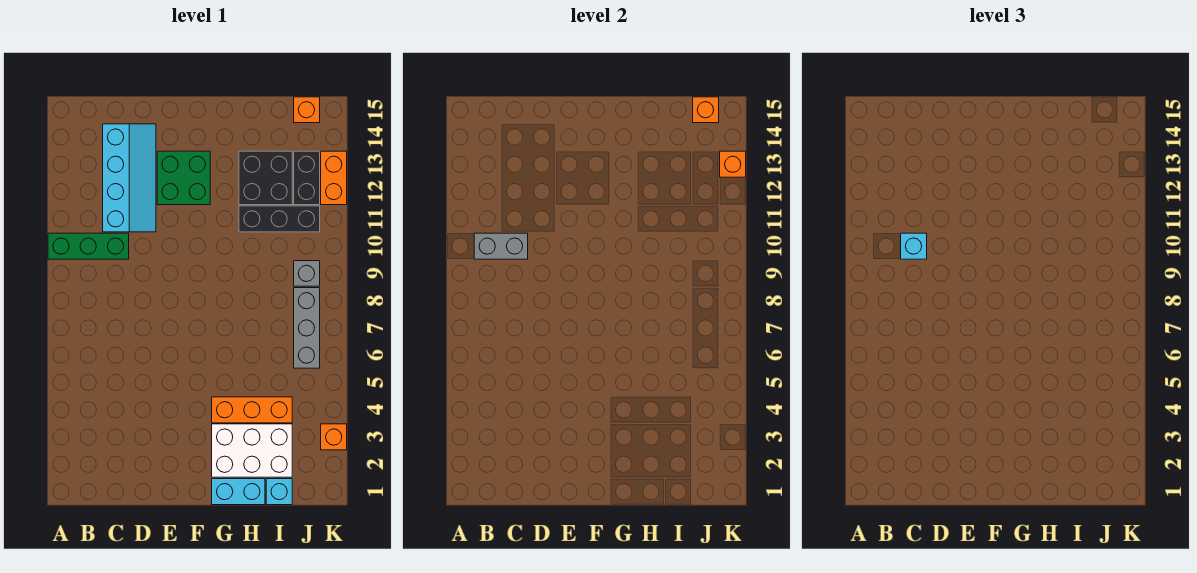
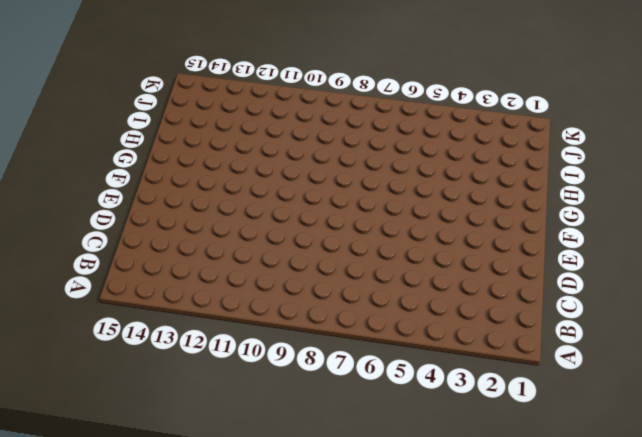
none -> green brick A10:C10 level 1
none -> cyan slope C11:D14 level 1 top C
none -> green brick E12:F13 level 1

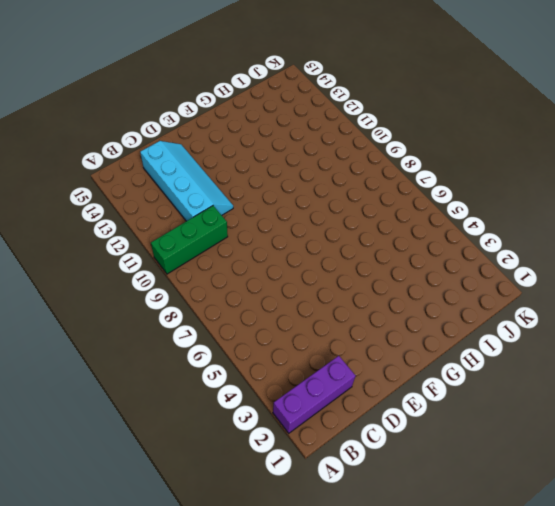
purple brick A2:C2 level 1 -> none
none -> green brick E12:F13 level 1
none -> cyan brick G1:H1 level 1
none -> white brick G2:I3 level 1

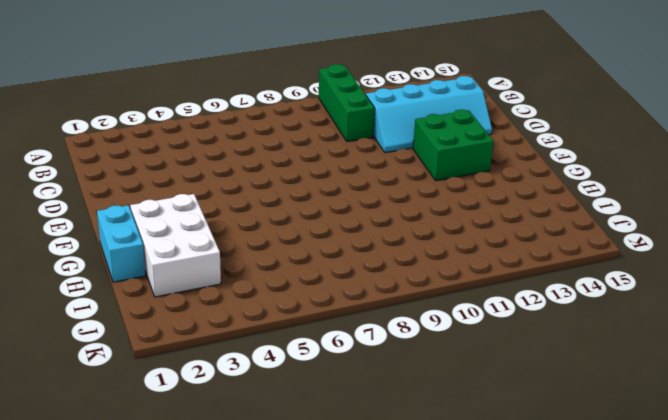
none -> orange brick G4:I4 level 1
none -> black brick H11:J11 level 1
none -> black brick H12:I13 level 1

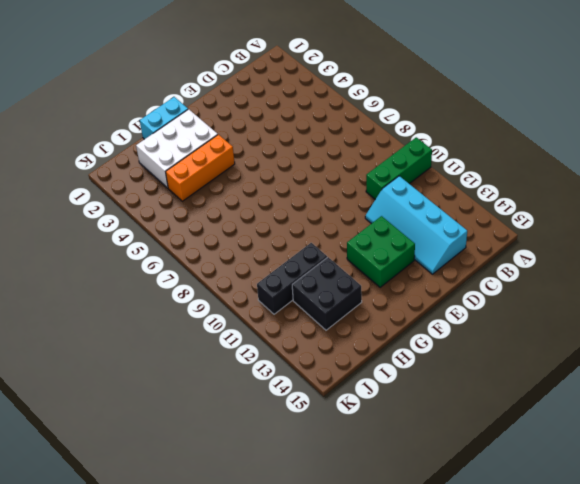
none -> cyan brick I1 level 1
none -> grey brick J6:J8 level 1
none -> grey brick J9 level 1

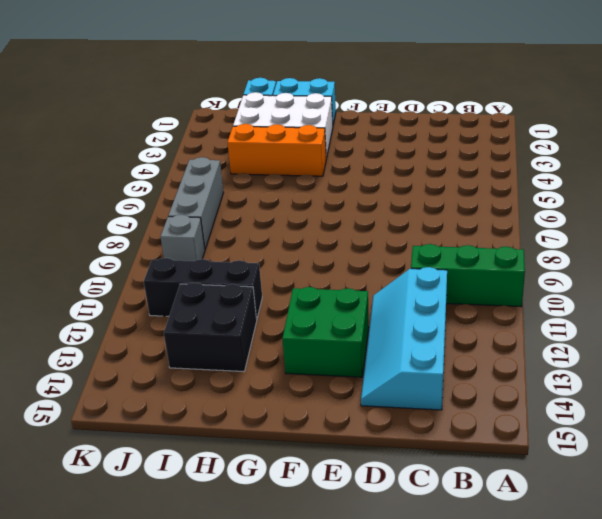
none -> black brick J12:J13 level 1
none -> orange brick J15 level 1
none -> orange brick K3 level 1

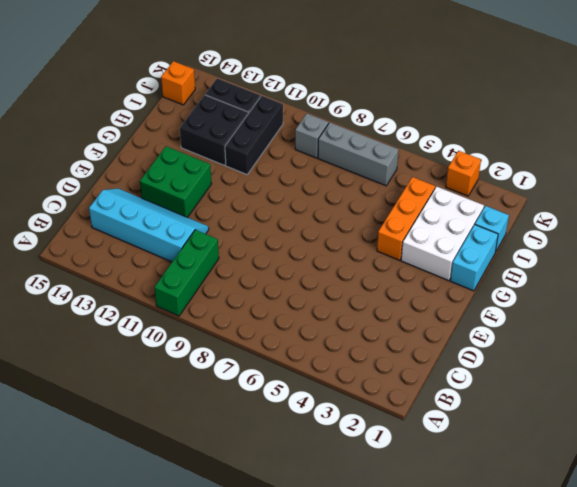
none -> orange brick K12:K13 level 1
none -> grey brick B10:C10 level 2
none -> orange brick J15 level 2

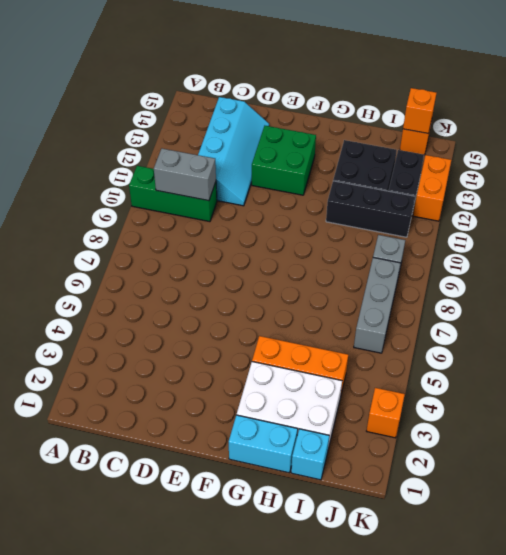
none -> orange brick K13 level 2
none -> cyan brick C10 level 3

